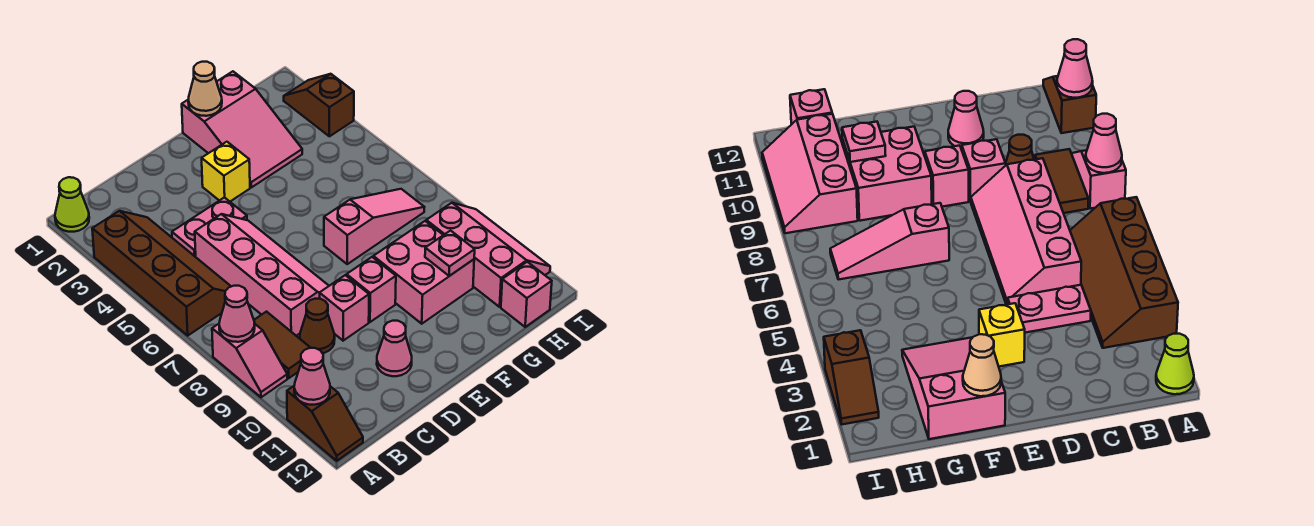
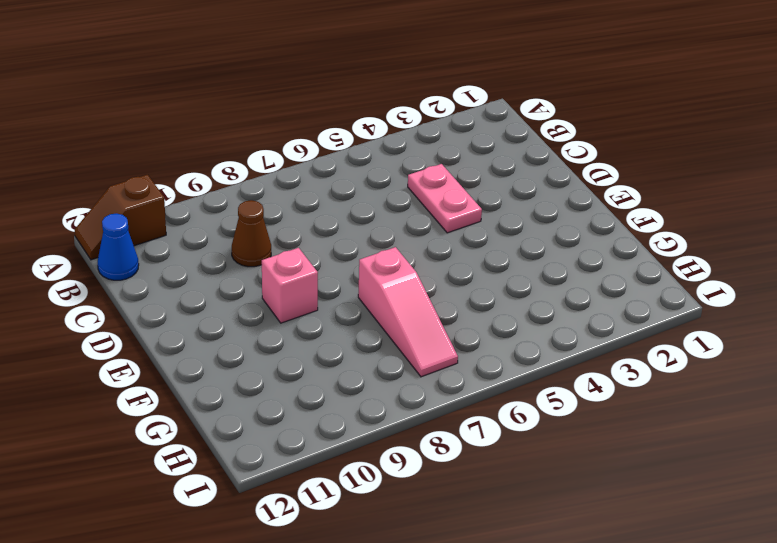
blue cone B12 level 1 -> none
none -> lime cone A1 level 1
none -> brown slope A3:B6 level 1 top A
none -> pink slope A8:A9 level 1 top 8

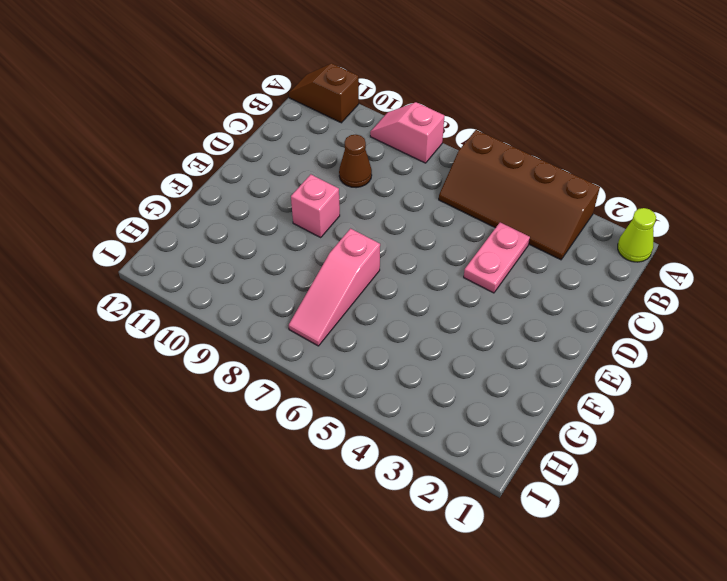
none -> brown tile B8:B9 level 1
none -> pink slope C5:D8 level 1 top C
none -> pink brick D9 level 1

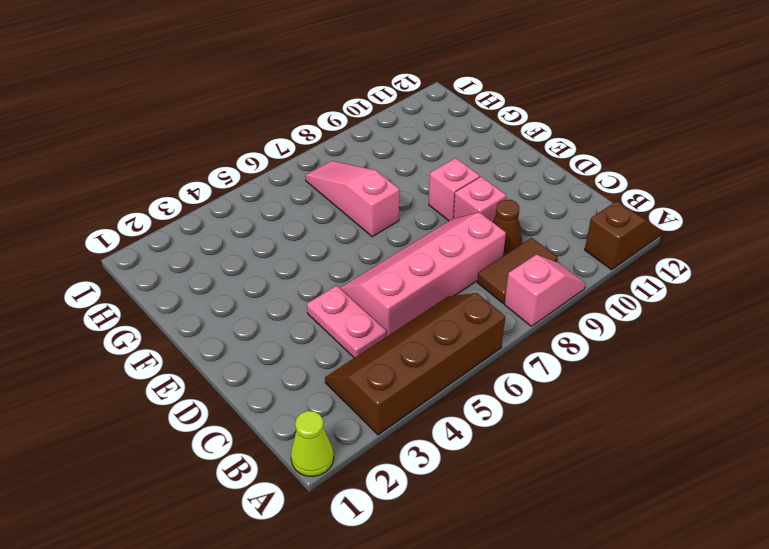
none -> pink cone D11 level 1
none -> yellow brick E3 level 1
none -> pink slope F1:G3 level 1 top 1

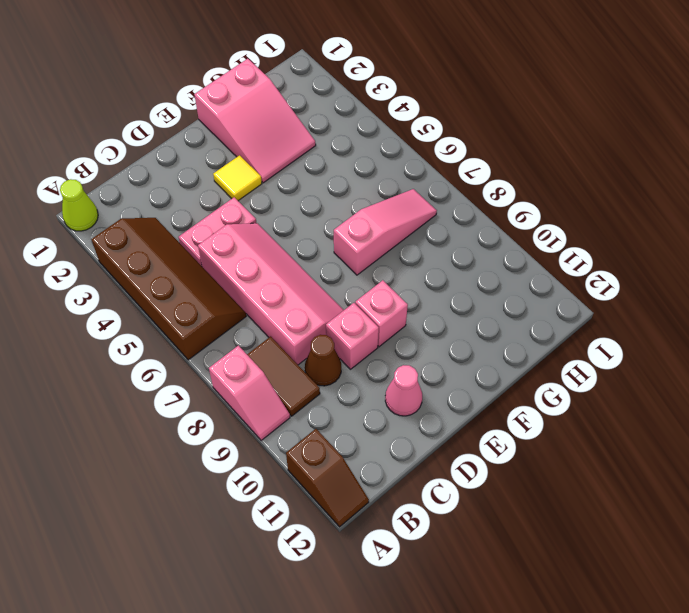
yellow tile E3 level 1 -> yellow brick E3 level 1
none -> pink brick F9:G10 level 1
none -> pink slope H9:I11 level 1 top H
none -> pink brick H12 level 1

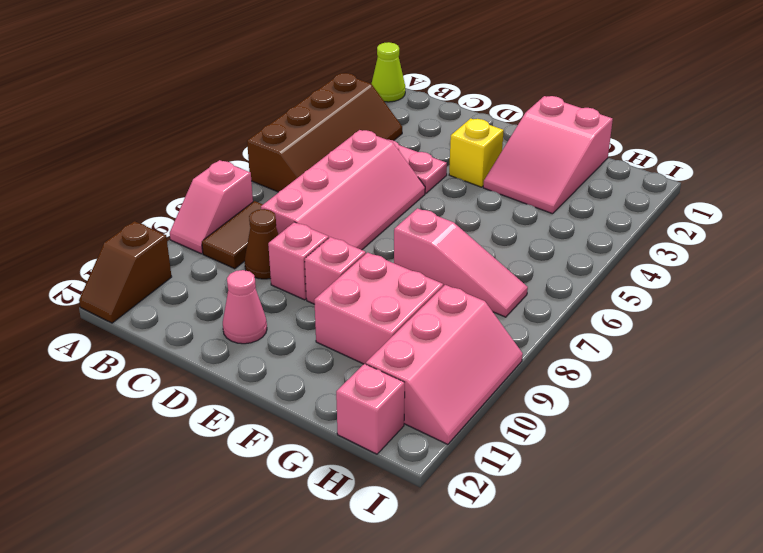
none -> brown slope I2:I3 level 1 top 3
none -> pink cone A8 level 2
none -> pink cone A11 level 2

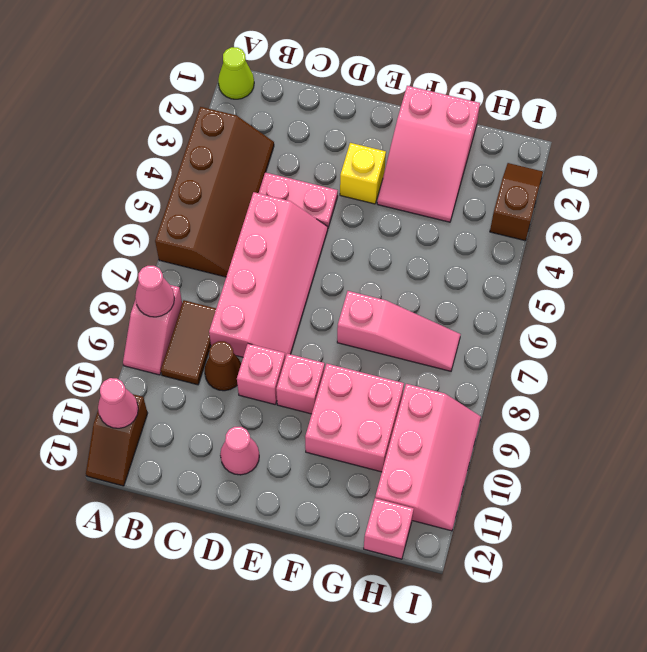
none -> tan cone F1 level 2
none -> pink plate G10 level 2

